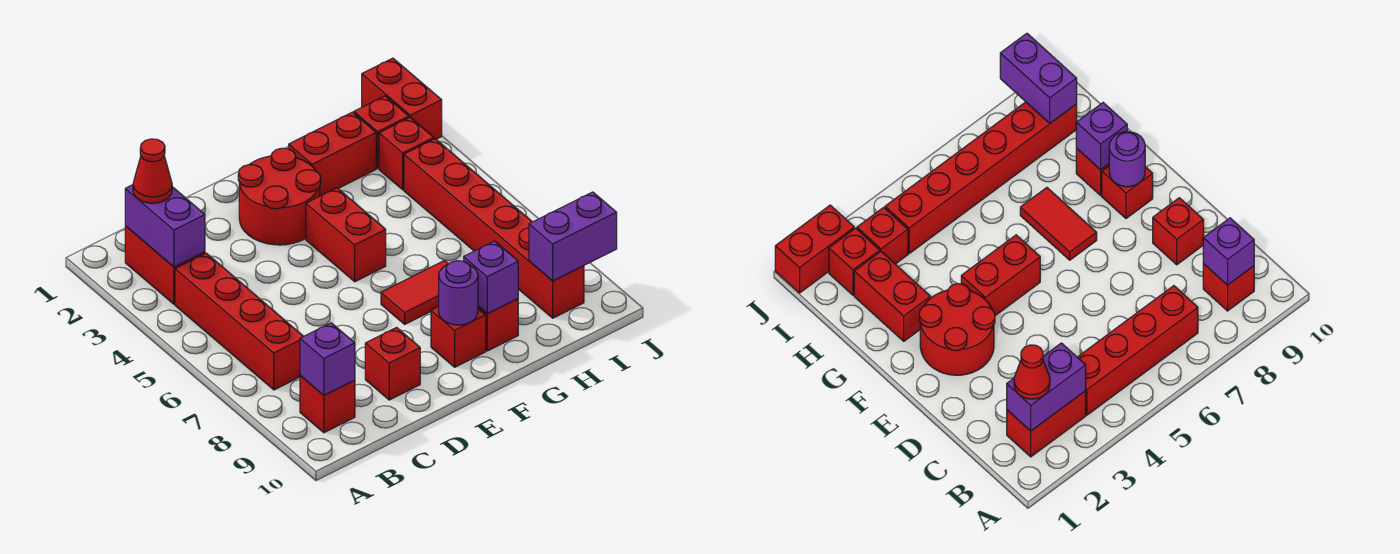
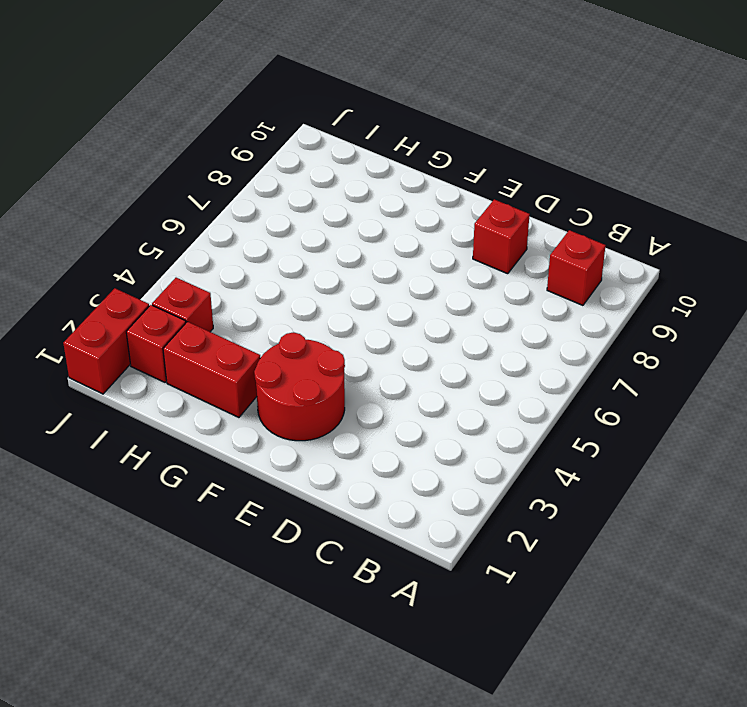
none -> red brick B2:B3 level 1
none -> red brick B4:B7 level 1
none -> red brick F4:F5 level 1

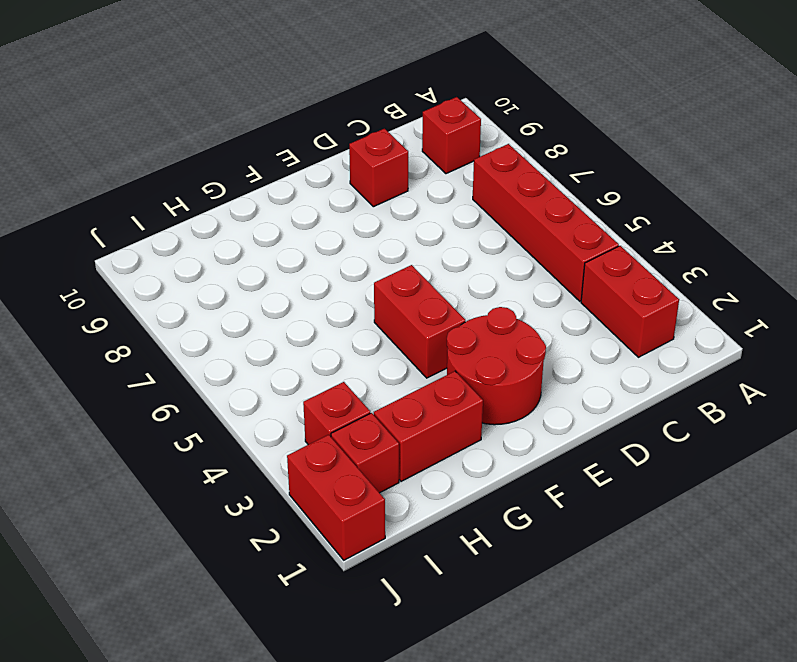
none -> red tile F7:G7 level 1
none -> red brick F9 level 1
none -> red brick G9 level 1

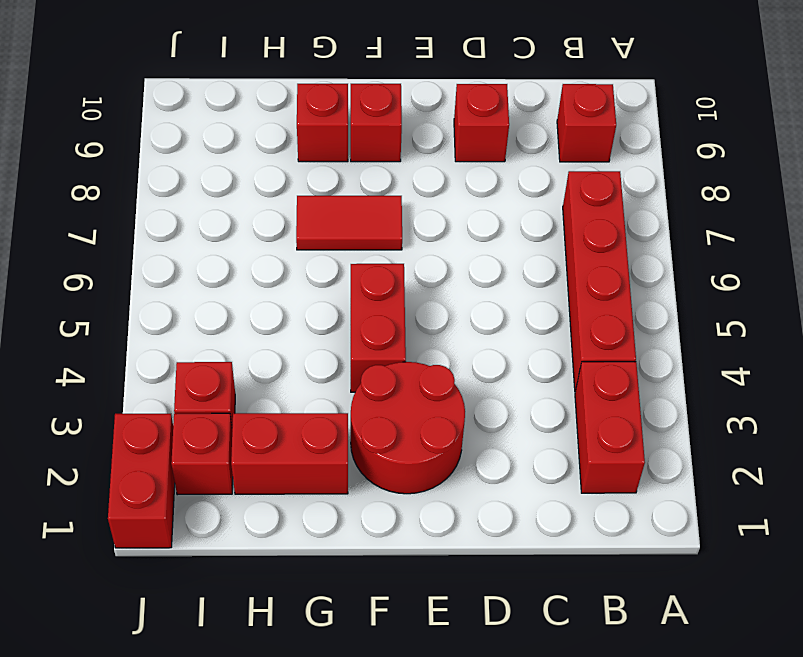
none -> red brick I4:I9 level 1
none -> purple brick B2:B3 level 2
none -> purple brick B9 level 2

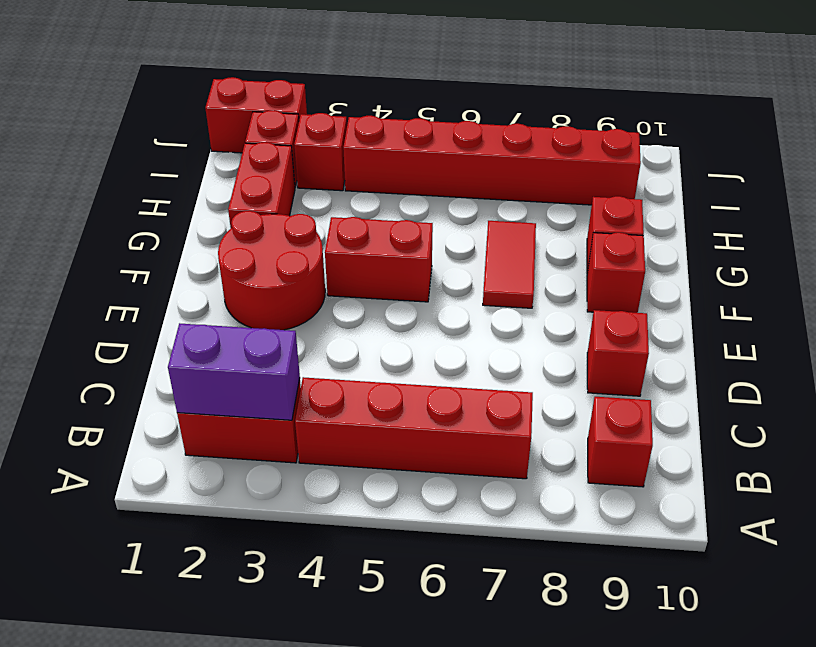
none -> purple brick B9 level 2
none -> purple round brick F9 level 2
none -> purple brick G9 level 2

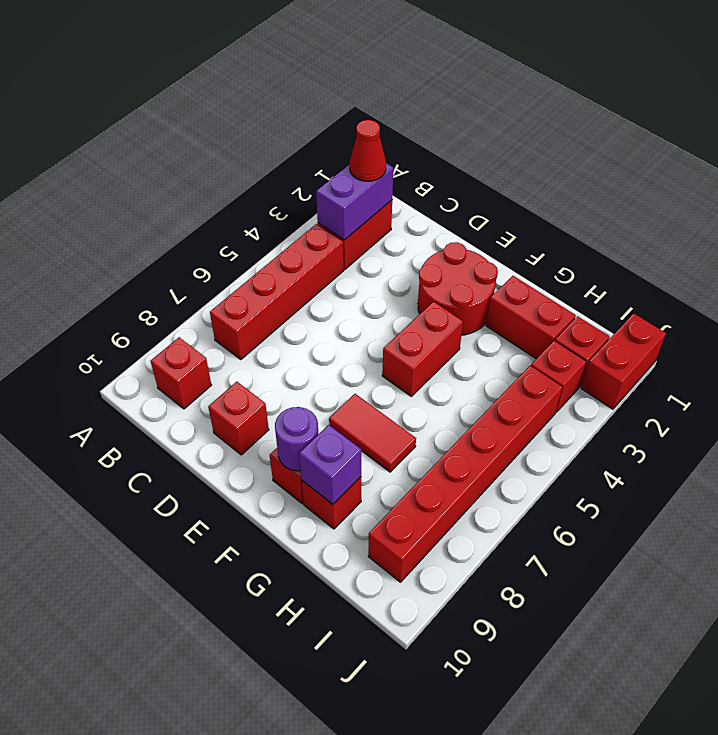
none -> purple brick B9 level 2
none -> purple brick I9:J9 level 2

